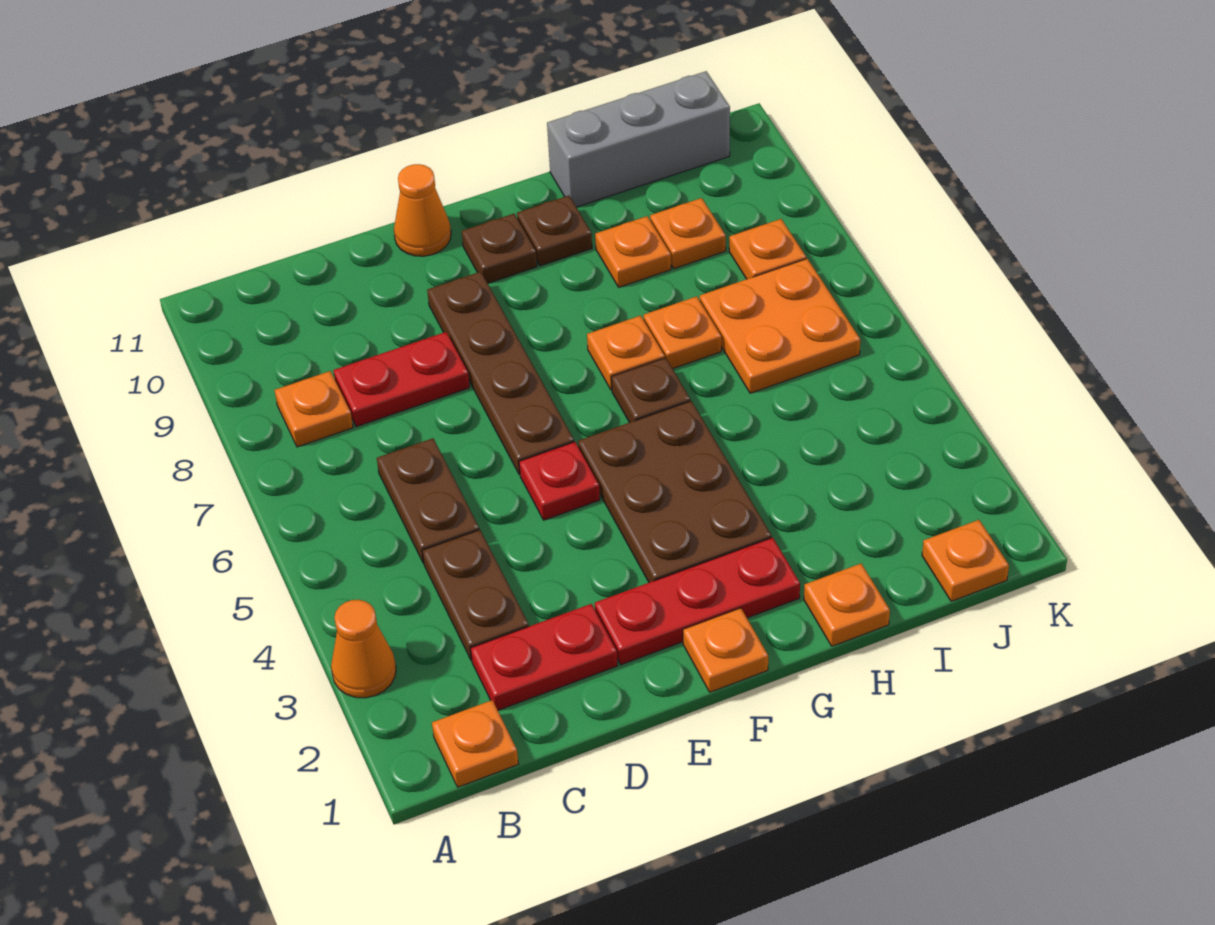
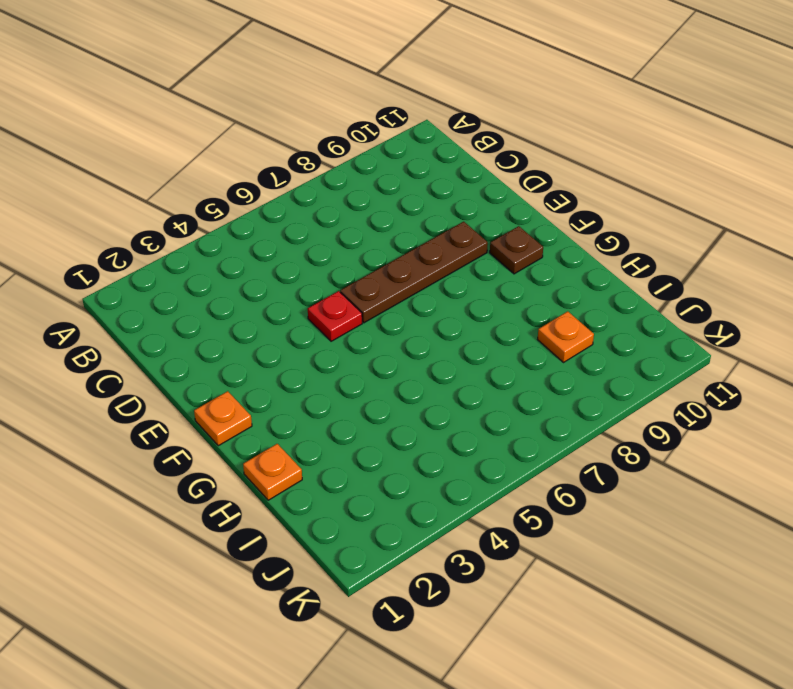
none -> orange cone A3 level 1
none -> orange plate B1 level 1
none -> orange plate B8 level 1

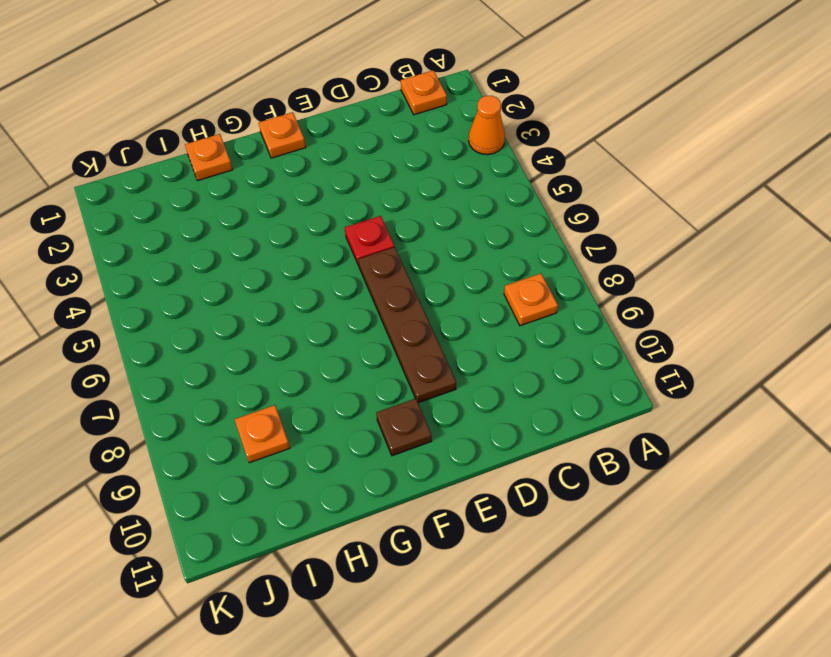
none -> red plate C2:D2 level 1
none -> brown plate C3:C4 level 1
none -> brown plate C5:C6 level 1

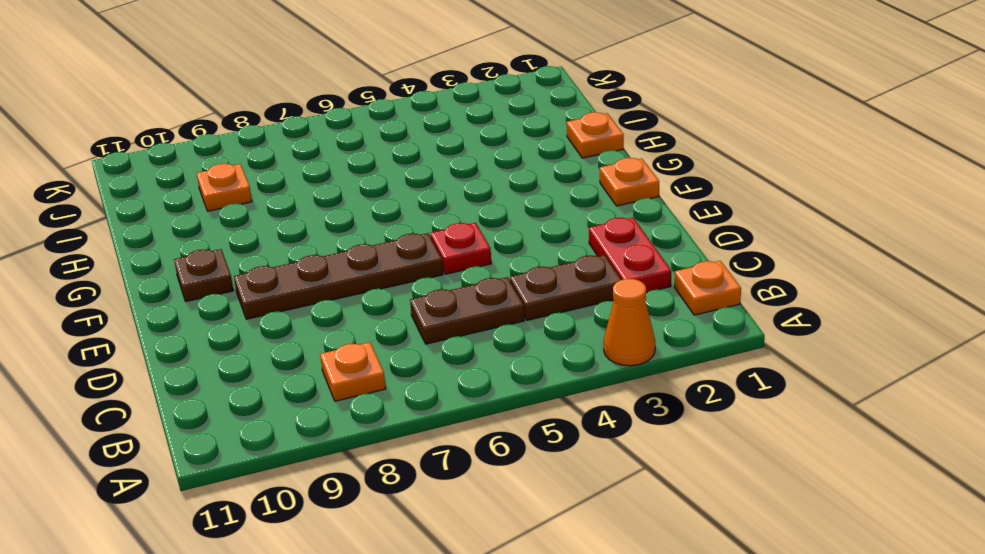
none -> red plate C8:D8 level 1
none -> red plate E2:G2 level 1
none -> orange cone E11 level 1

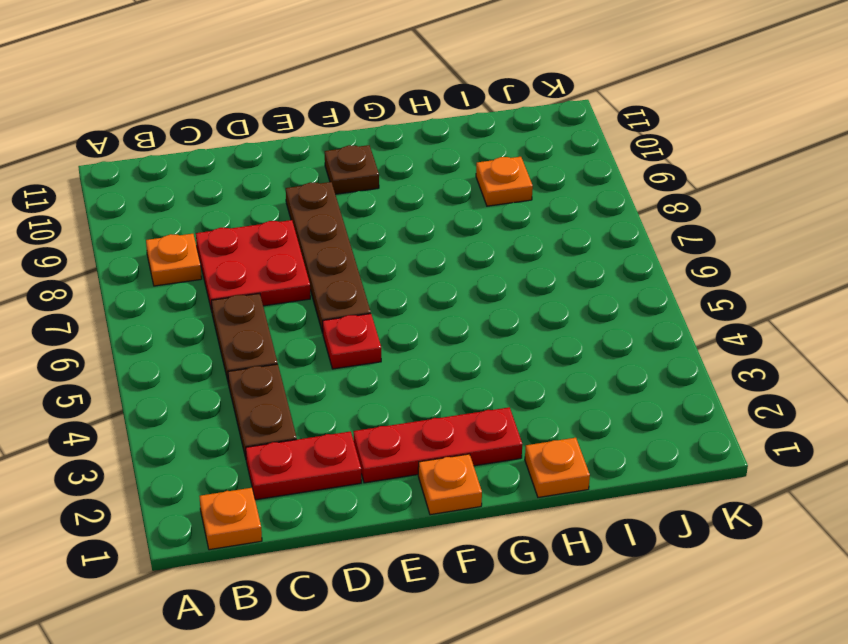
red plate C7:D8 level 1 -> red plate C8:D8 level 1
none -> orange cone A3 level 1
none -> orange cone E11 level 1
none -> brown plate F3:G5 level 1

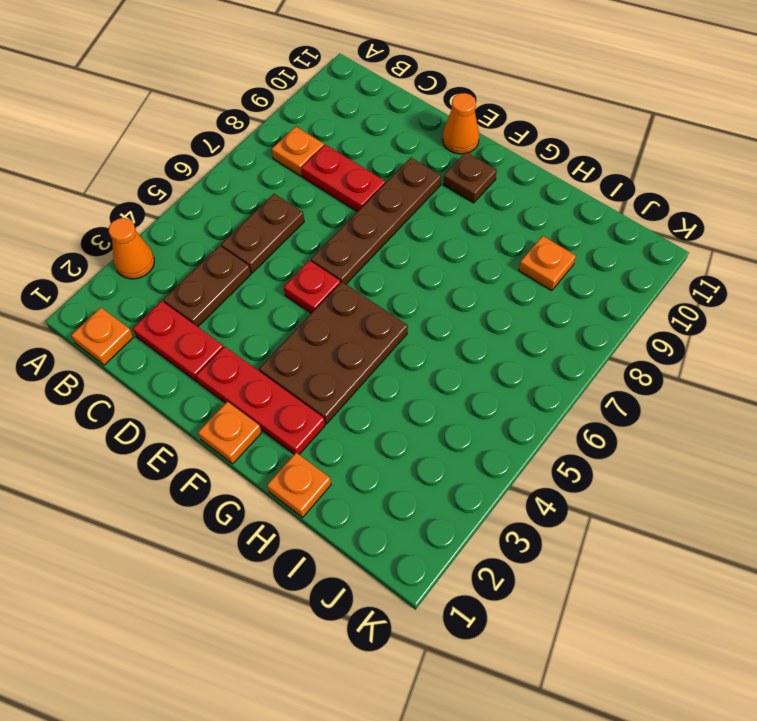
none -> brown plate G6 level 1
none -> orange plate G7 level 1
none -> brown plate G10 level 1

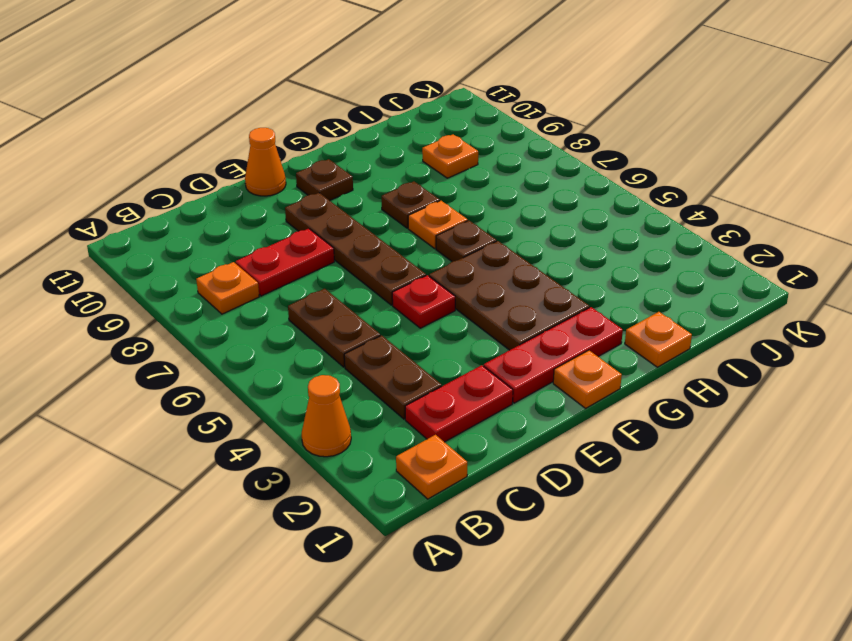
brown plate G8 level 1 -> brown plate G10 level 1
none -> orange plate H7 level 1
none -> orange plate H9 level 1
none -> grey brick H11:J11 level 1

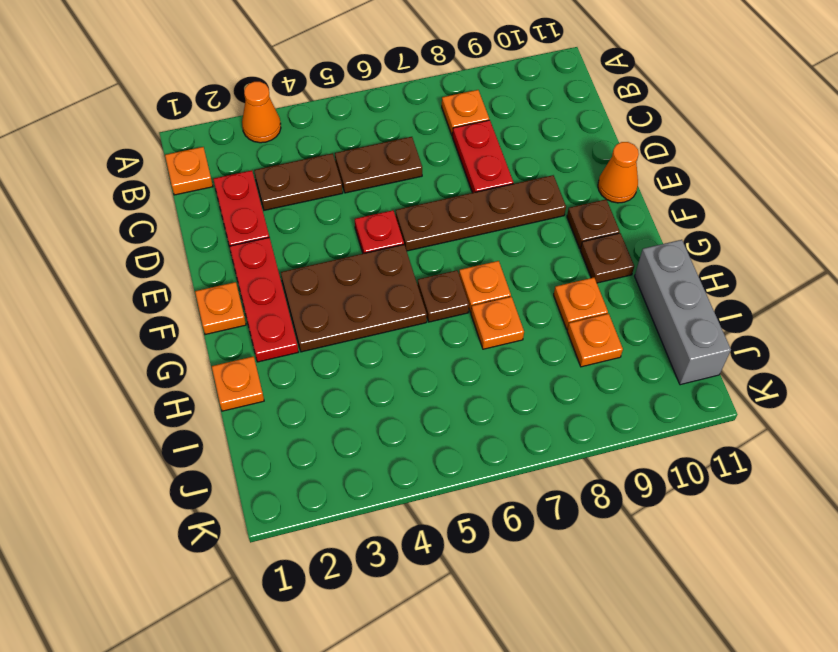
none -> orange plate I6:J7 level 1
none -> orange plate J1 level 1
none -> orange plate J8 level 1

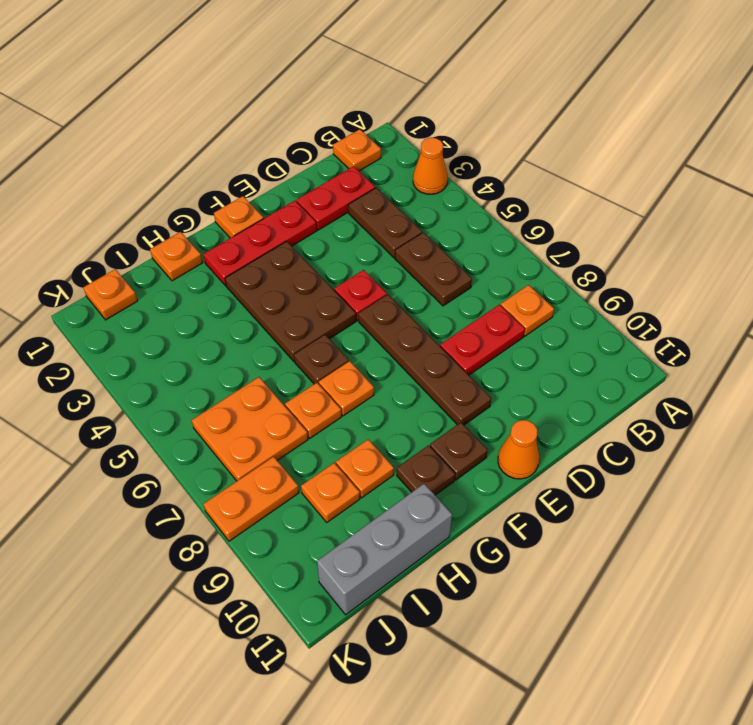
orange plate J8:K8 level 1 -> orange plate J8 level 1

